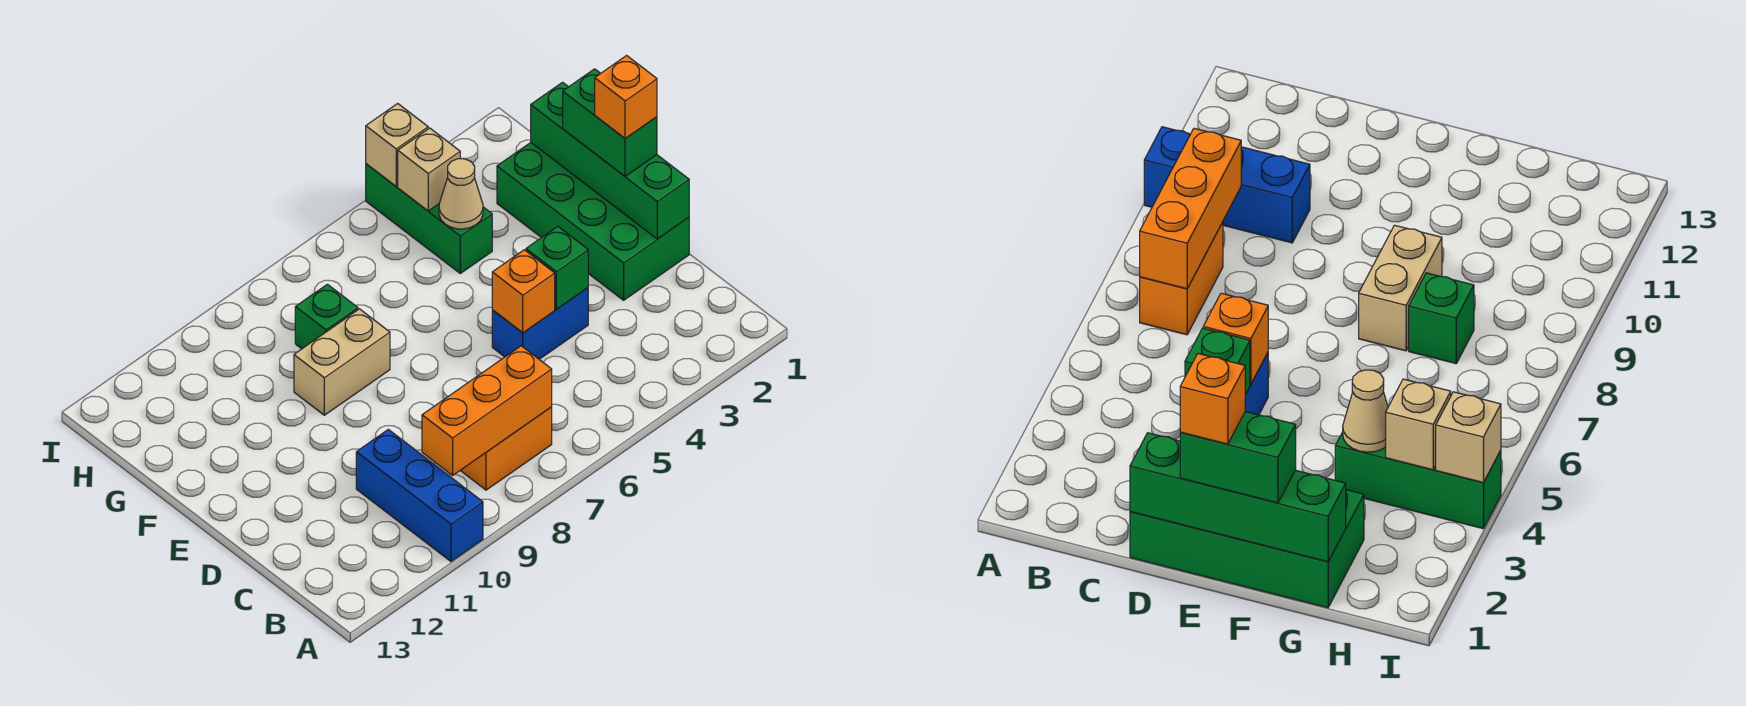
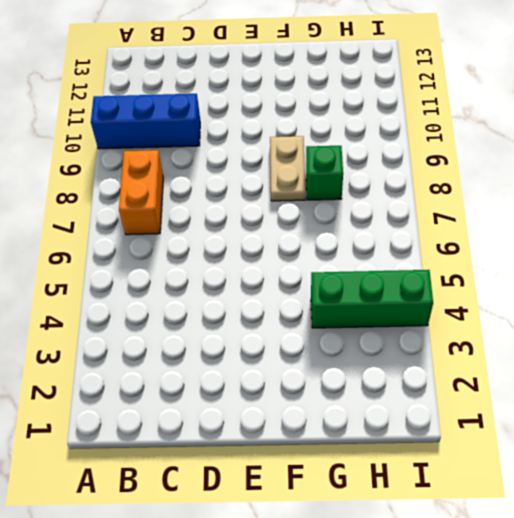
tan plate F8:F9 level 1 -> tan brick F8:F9 level 1
none -> green brick D1:G2 level 1
none -> blue brick D4:D5 level 1
none -> orange brick B7:B9 level 2

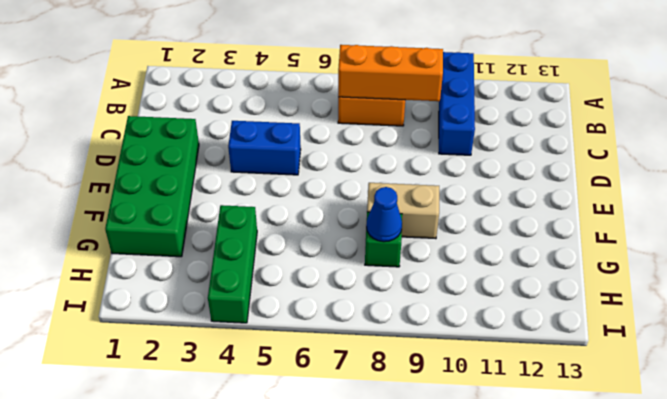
blue cone G8 level 2 -> none
none -> green brick D1:G1 level 2
none -> green brick D4 level 2
none -> orange brick D5 level 2

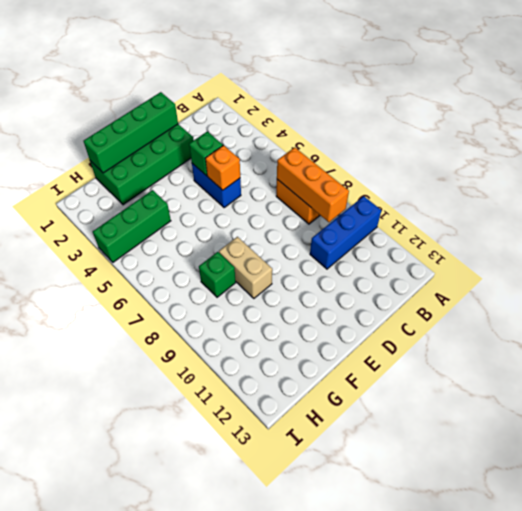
none -> tan cone G4 level 2
none -> tan brick H4 level 2
none -> tan brick I4 level 2

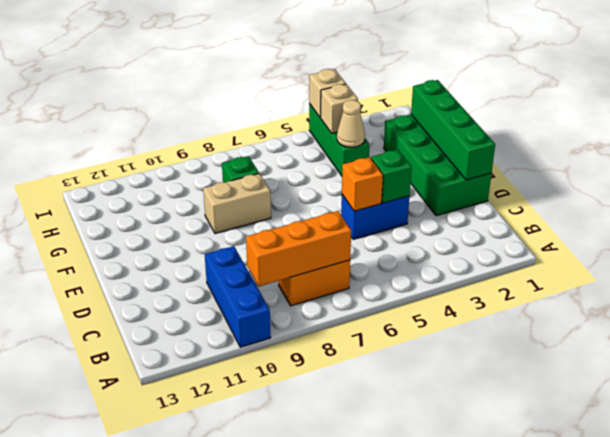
none -> green brick E1:F1 level 3
none -> orange brick E1 level 4

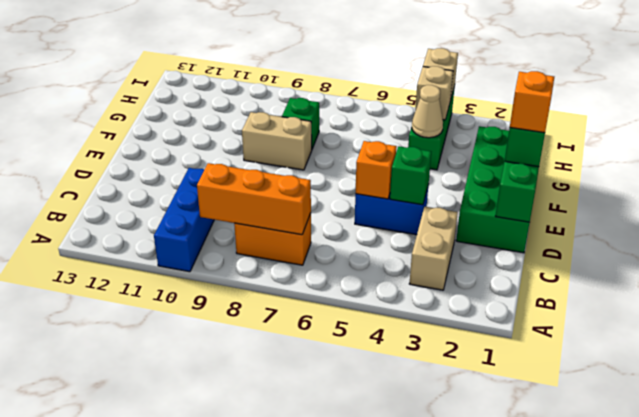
tan brick B3:C3 level 1 -> none

